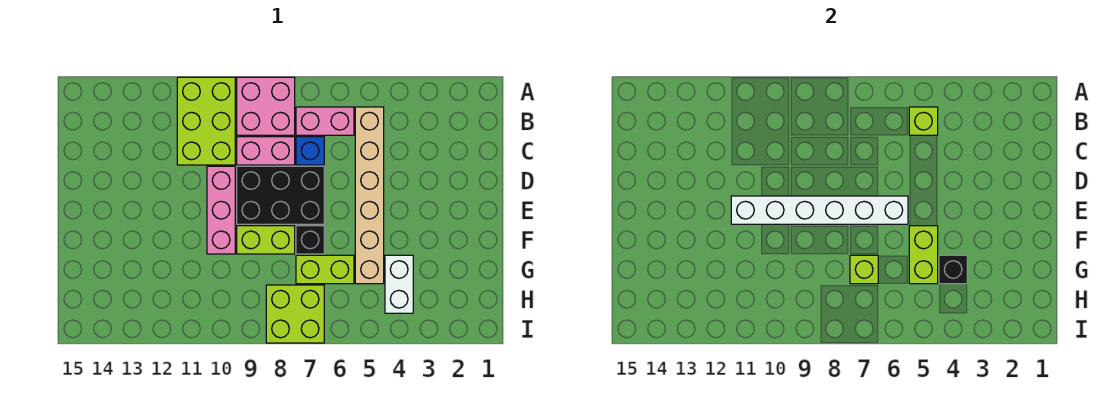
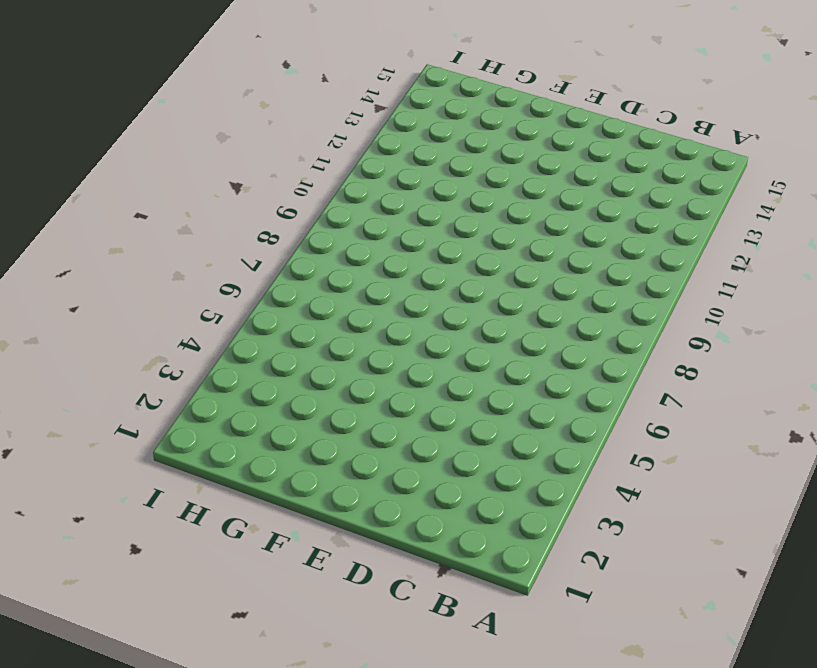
none -> pink brick A8:B9 level 1
none -> lime brick A10:C11 level 1
none -> tan brick B5:G5 level 1

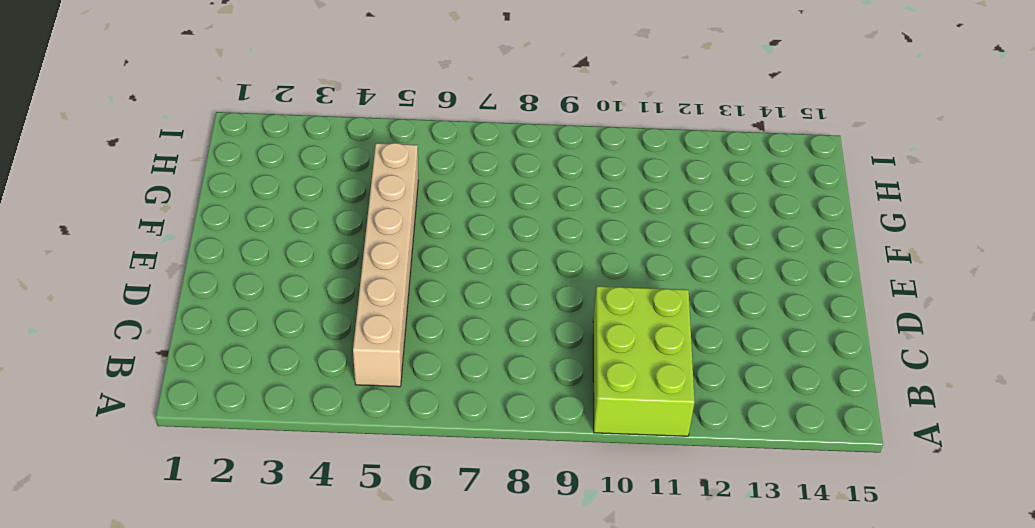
none -> pink brick A8:B9 level 1
none -> pink brick B6:B7 level 1
none -> blue brick C7 level 1

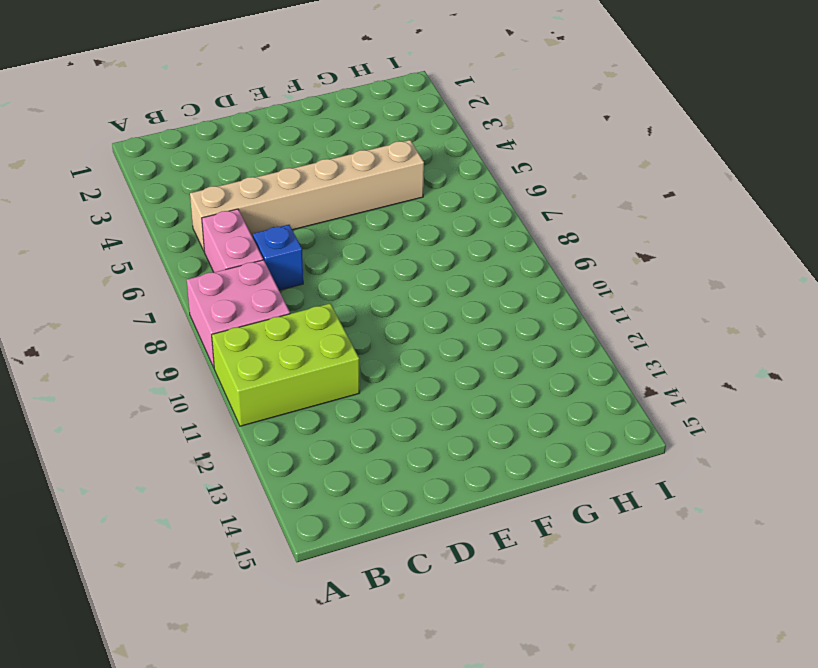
none -> pink brick C8:C9 level 1
none -> black brick D7:E9 level 1
none -> pink brick D10:F10 level 1

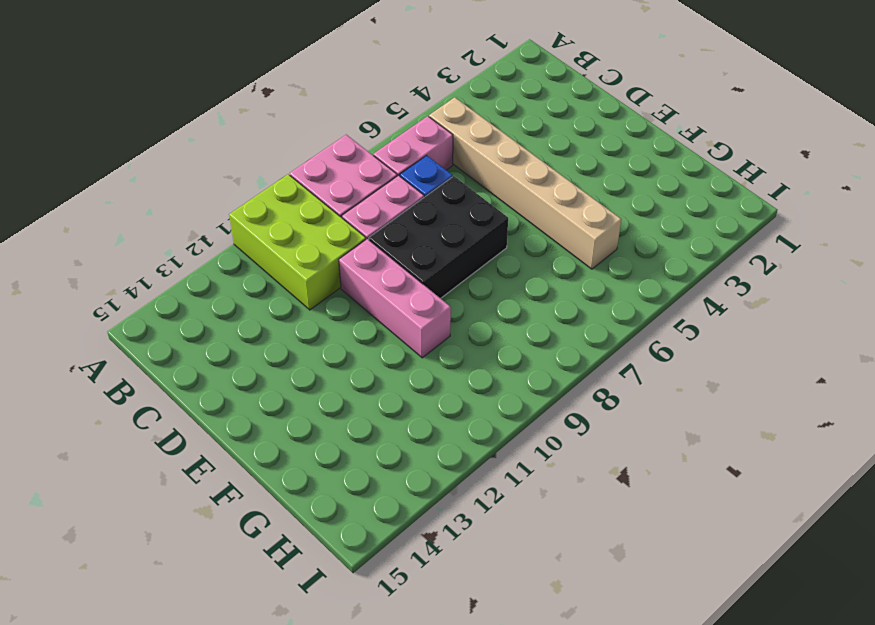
none -> black brick F7 level 1
none -> lime brick F8:F9 level 1
none -> white brick G4:H4 level 1

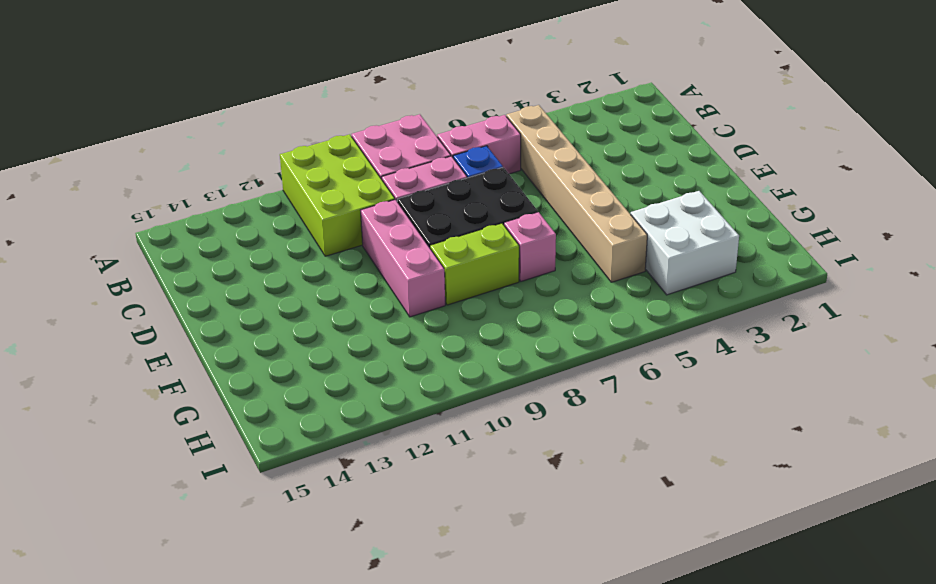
pink brick F7 level 1 -> black brick F7 level 1
white brick G3:H4 level 1 -> white brick G4:H4 level 1
none -> lime brick G6:G7 level 1
none -> lime brick H7:I8 level 1
none -> lime brick B5 level 2

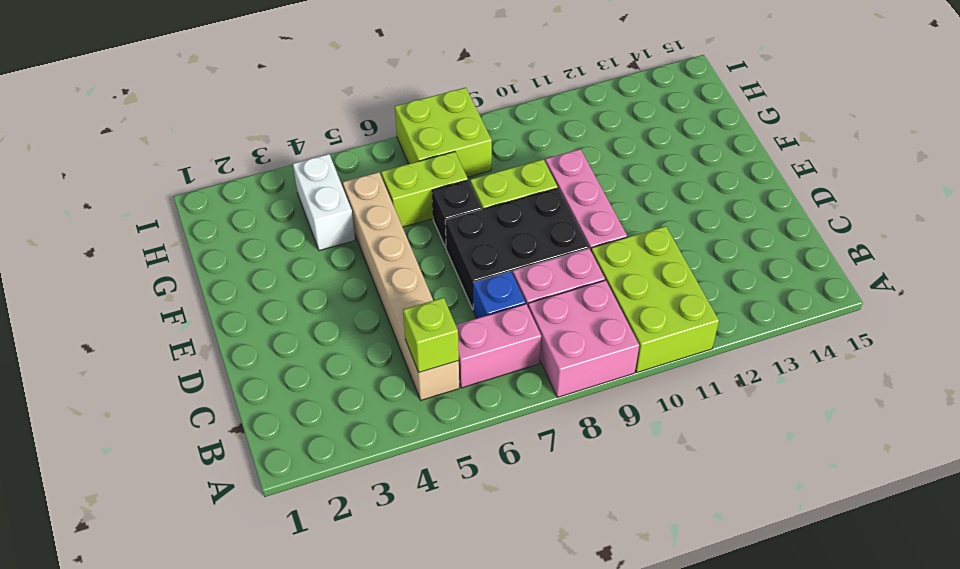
none -> white brick E6:E11 level 2
none -> lime brick F5:G5 level 2
none -> black brick G4 level 2

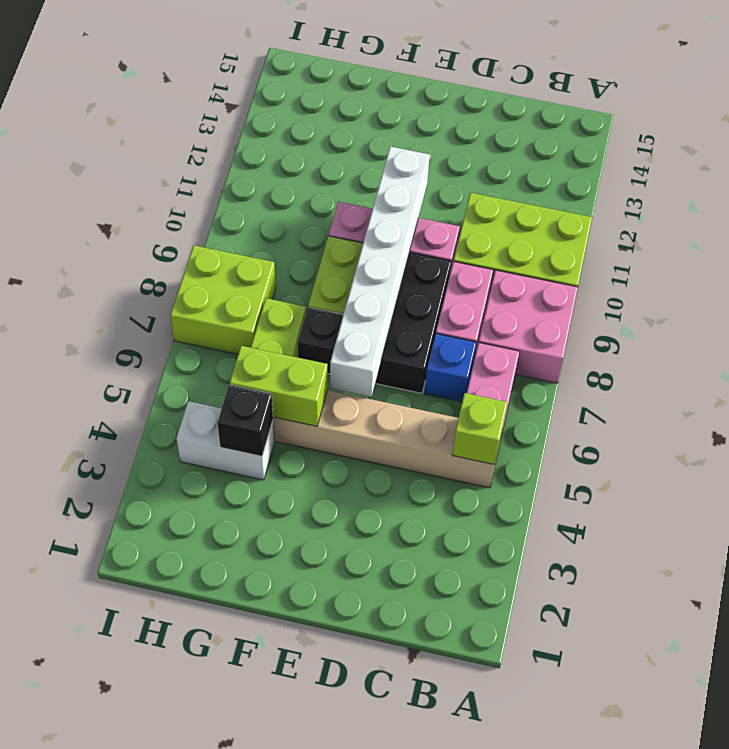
none -> lime brick G7 level 2

